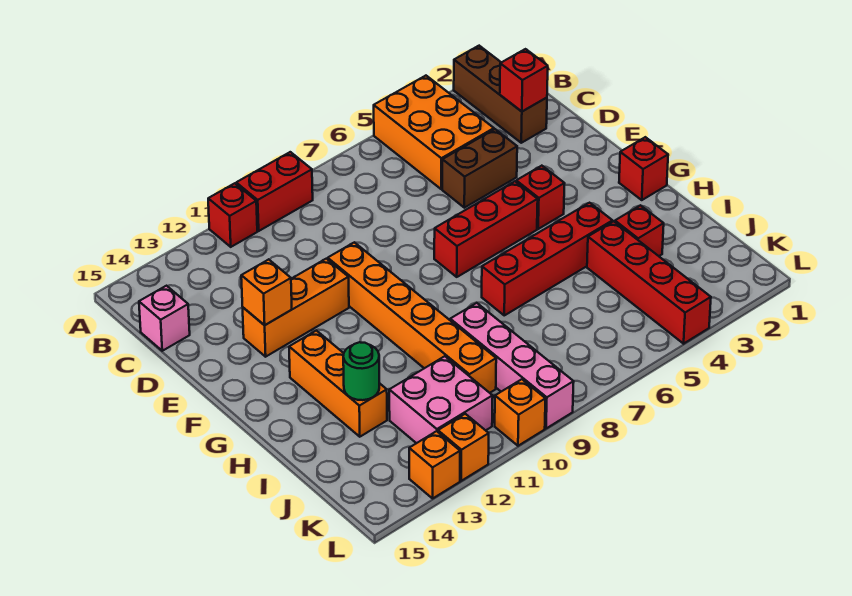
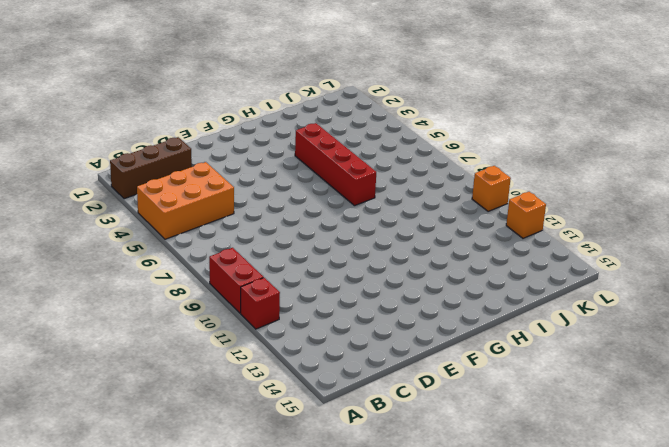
none -> pink brick C15 level 1
none -> brown brick D4:D5 level 1
none -> orange brick E10:J10 level 1

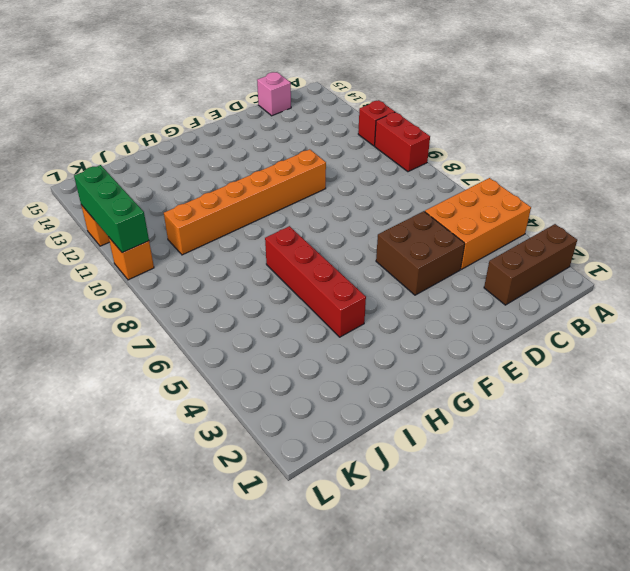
brown brick D4:E5 level 1 -> brown brick D4:D5 level 1
green brick L10:L12 level 2 -> none
none -> orange brick E11:E13 level 1
none -> red brick F4 level 1
none -> red brick F5:F7 level 1

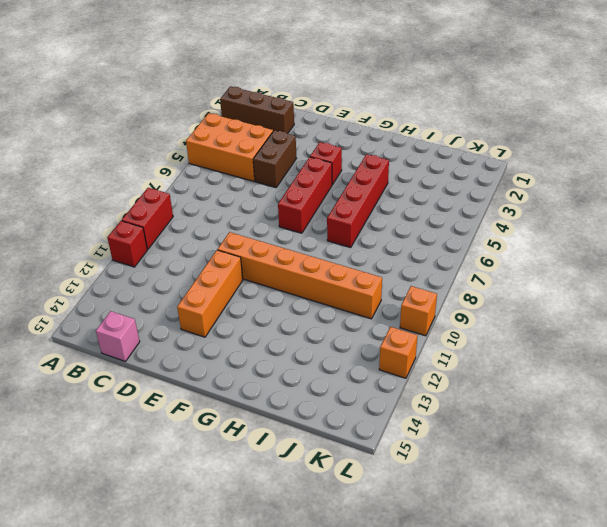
none -> red brick G1 level 1
none -> orange brick G13:I13 level 1
none -> red brick I3 level 1

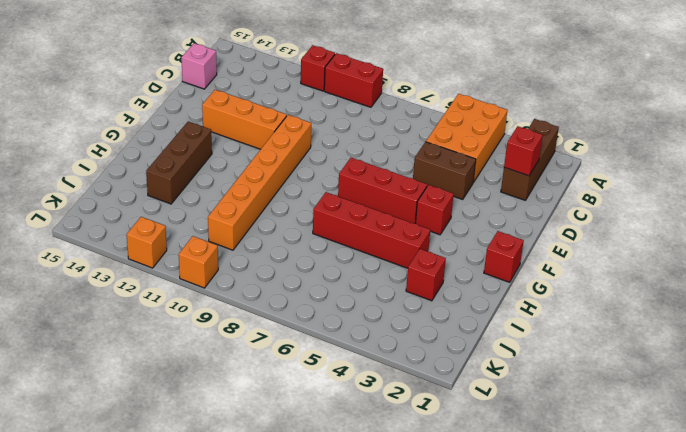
brown brick G13:I13 level 1 -> orange brick G13:I13 level 1
none -> red brick I4:L4 level 1
none -> pink brick I9:L9 level 1
none -> pink brick J11:K12 level 1

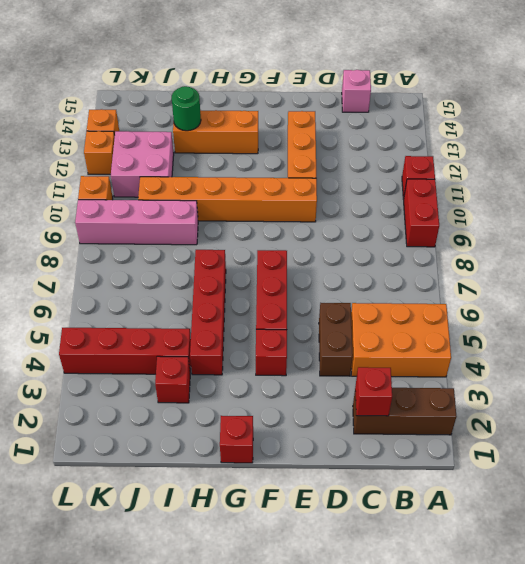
none -> orange brick E13 level 2

